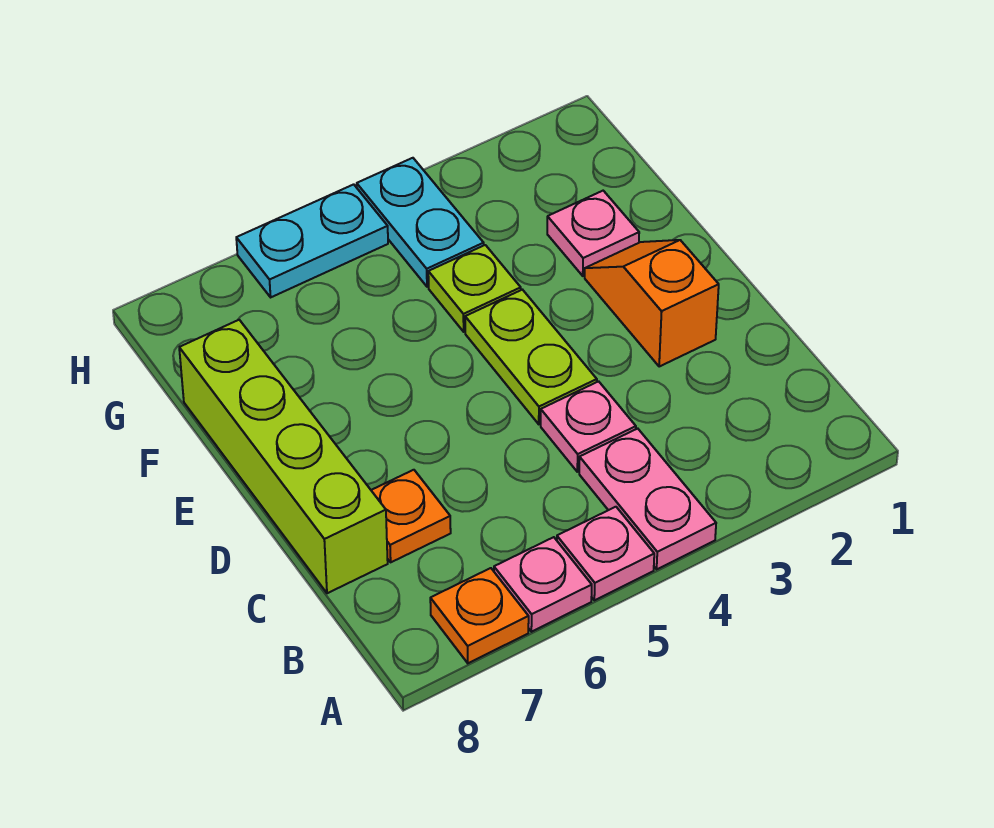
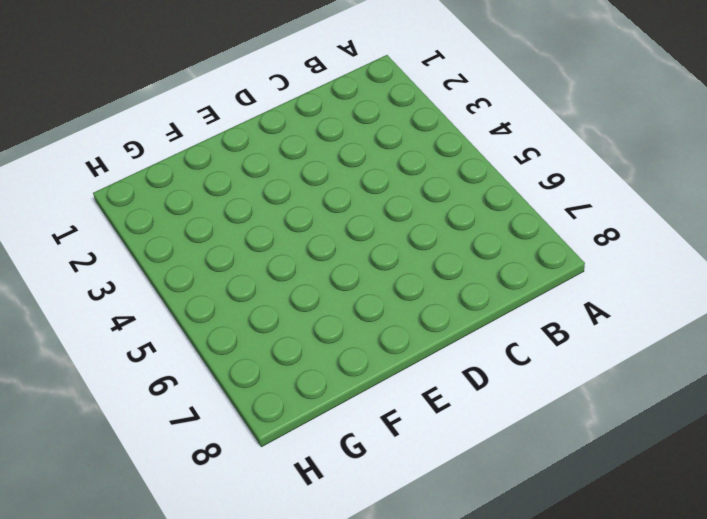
none -> pink plate A4:B4 level 1
none -> pink plate A5 level 1
none -> pink plate A6 level 1

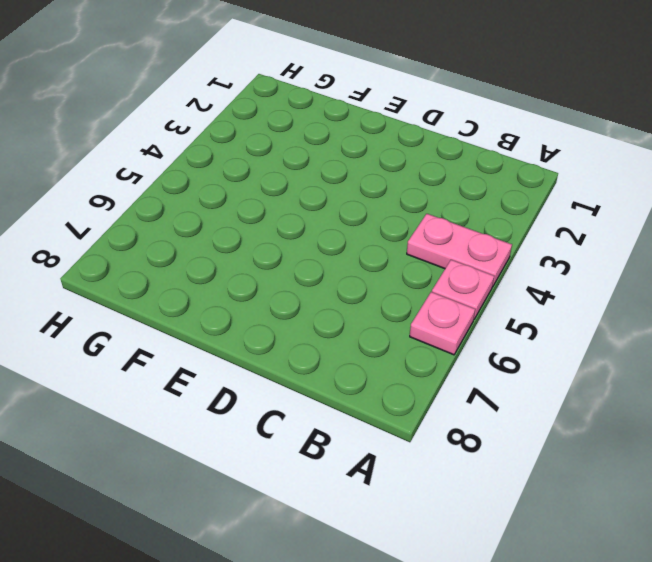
none -> orange plate A7 level 1
none -> pink plate C4 level 1
none -> orange plate C7 level 1

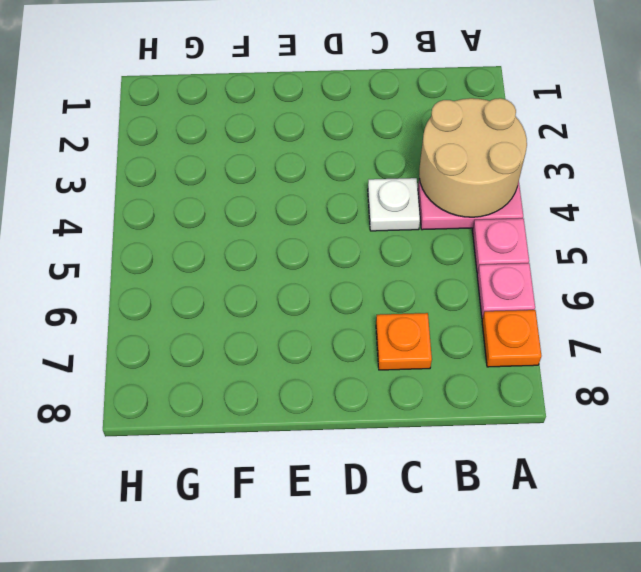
tan round brick A3:B4 level 2 -> none
white plate C4 level 1 -> pink plate C4 level 1
none -> lime brick C8:F8 level 1
none -> orange slope D2:E2 level 1 top D
none -> lime plate D4:E4 level 1

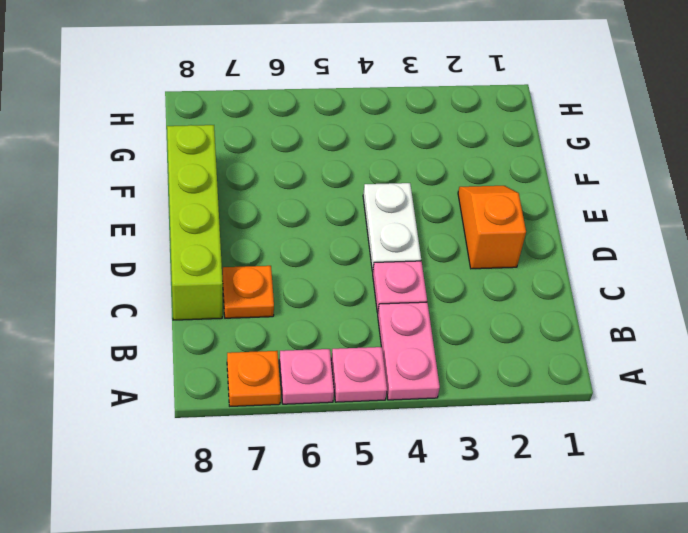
white plate D4:E4 level 1 -> lime plate D4:E4 level 1
none -> pink plate F2 level 1
none -> lime plate F4 level 1
none -> cyan plate G4:H4 level 1

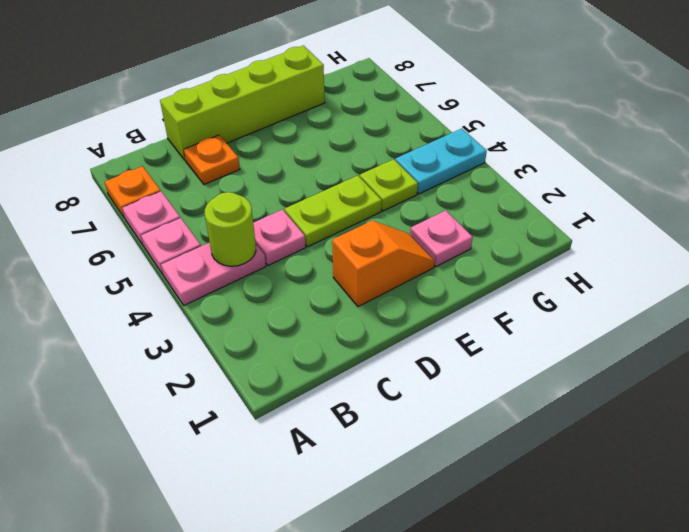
lime round brick B4 level 2 -> none
none -> cyan plate H5:H6 level 1

